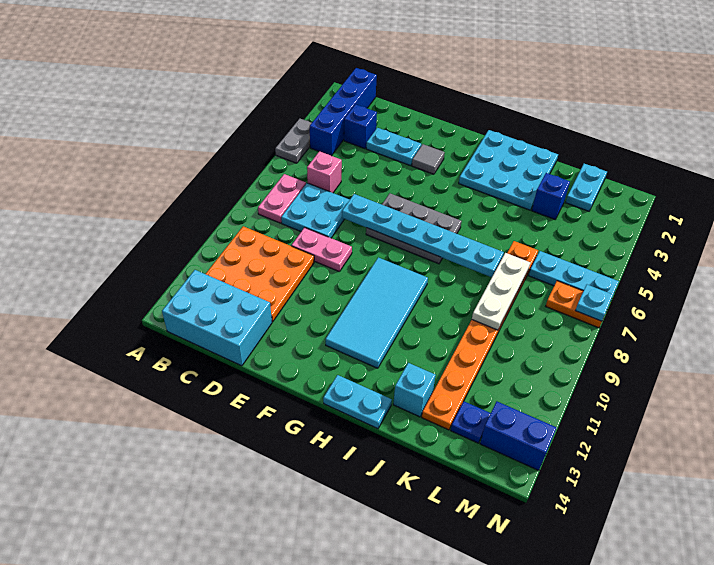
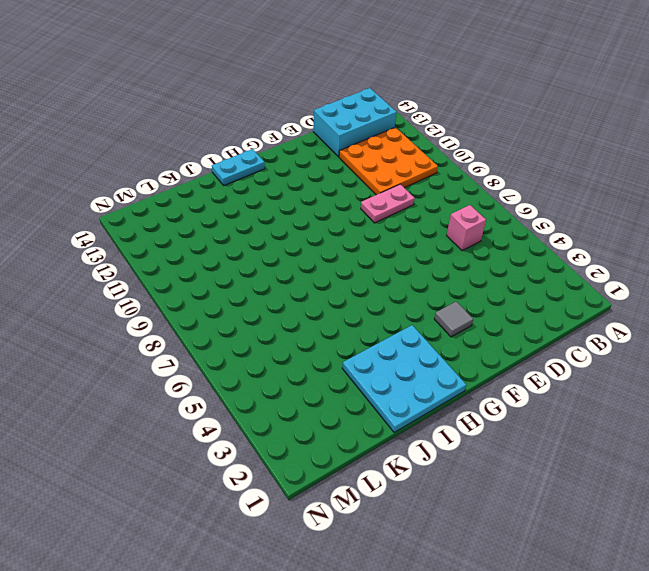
none -> grey plate A4:A5 level 1
none -> blue brick B1:B4 level 1
none -> pink plate B7:B8 level 1

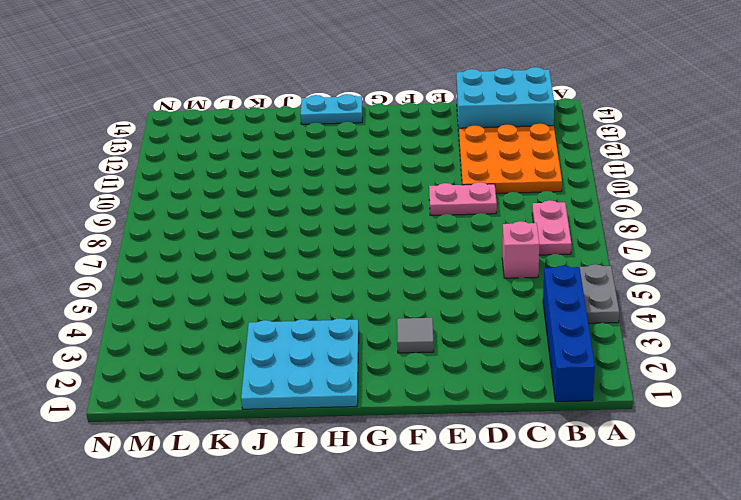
none -> blue brick C3 level 1
none -> cyan plate C7:D8 level 1
none -> cyan plate D3:E3 level 1

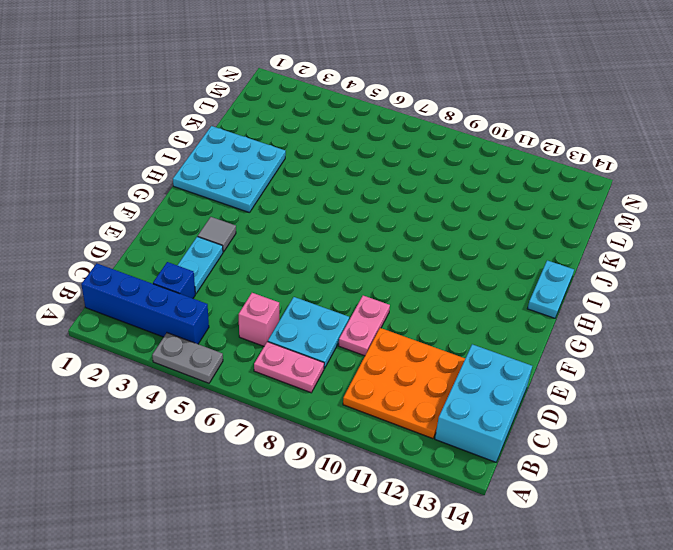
none -> grey plate F6:H7 level 1
none -> cyan tile G9:H12 level 1
none -> cyan brick J13 level 1

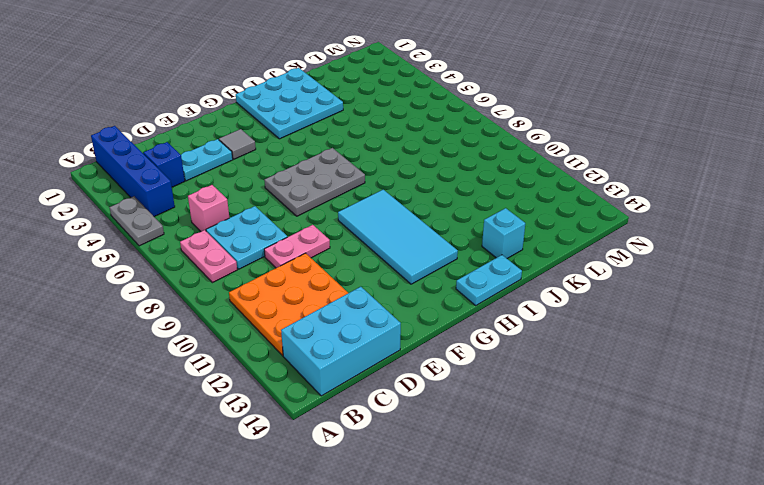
none -> blue brick K3 level 1
none -> orange plate K6:K13 level 1
none -> cyan plate L1:L2 level 1

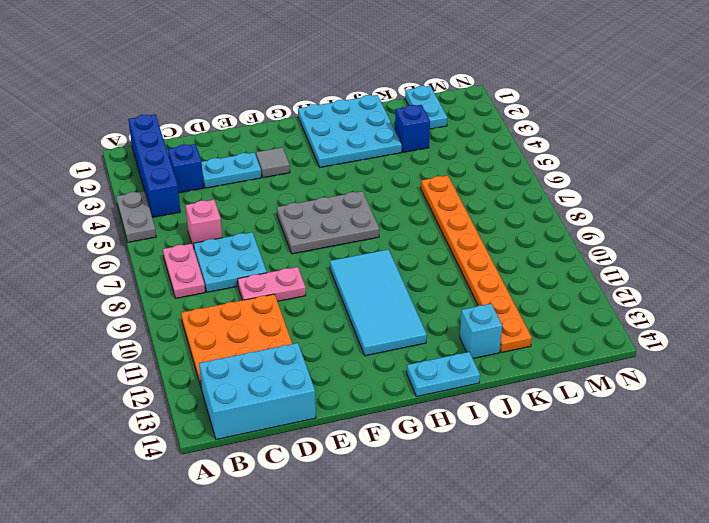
none -> cyan plate L6:N6 level 1
none -> blue plate L13 level 1
none -> orange plate M7:N7 level 1

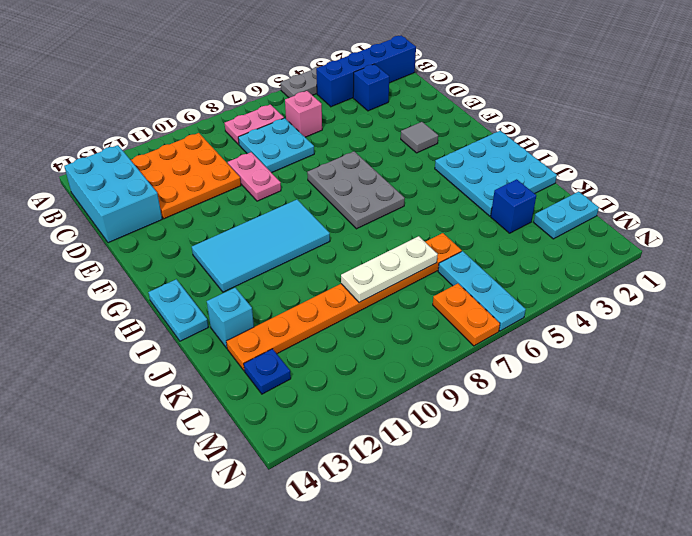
none -> cyan plate D3:E3 level 1
none -> blue brick M13:N13 level 1
none -> cyan plate E7:J7 level 2

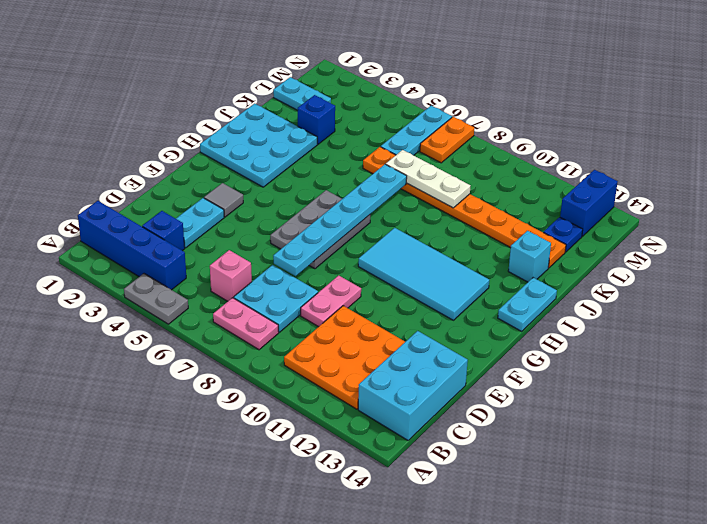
none -> cyan plate N7 level 2

